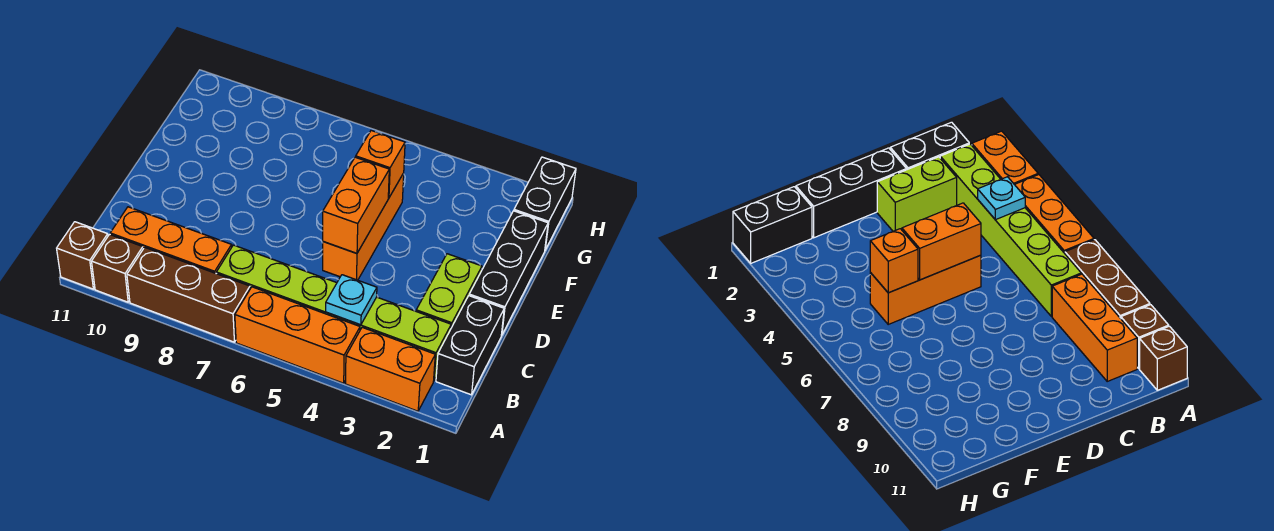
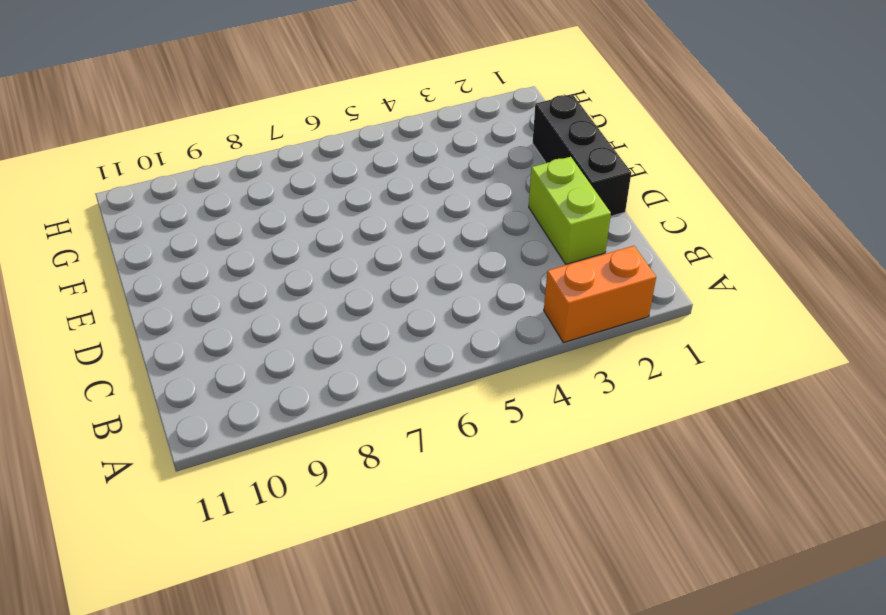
none -> orange brick A4:A6 level 1
none -> brown brick A7:A9 level 1
none -> brown brick A10 level 1

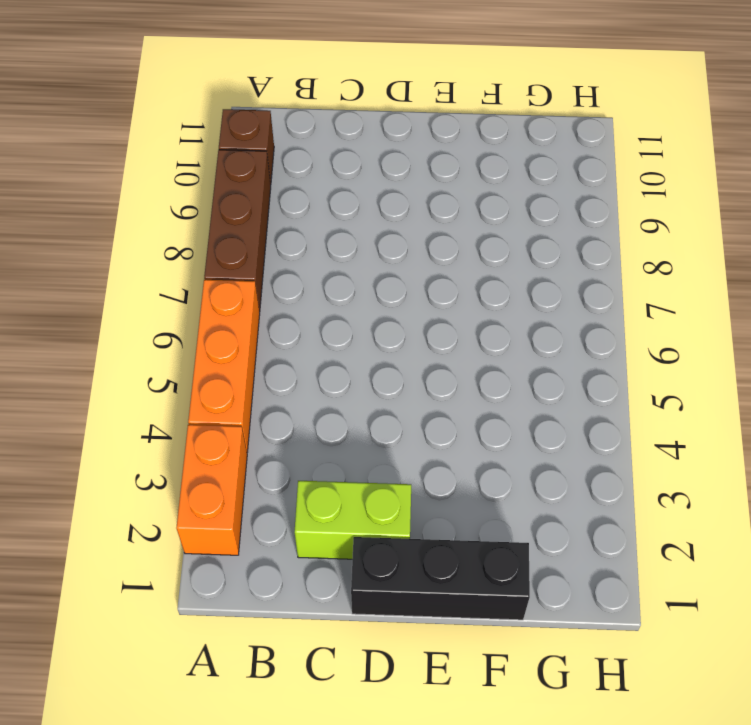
none -> brown brick A11 level 1
none -> black brick B1:C1 level 1
none -> lime brick B2:B7 level 1

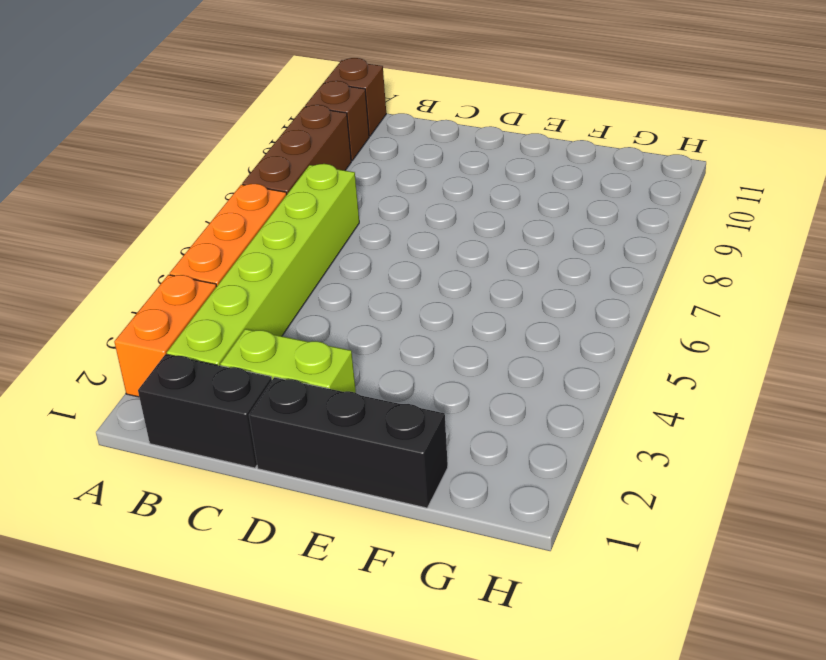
none -> orange brick B8:B10 level 1
none -> orange brick D5:F5 level 1
none -> black brick G1:H1 level 1

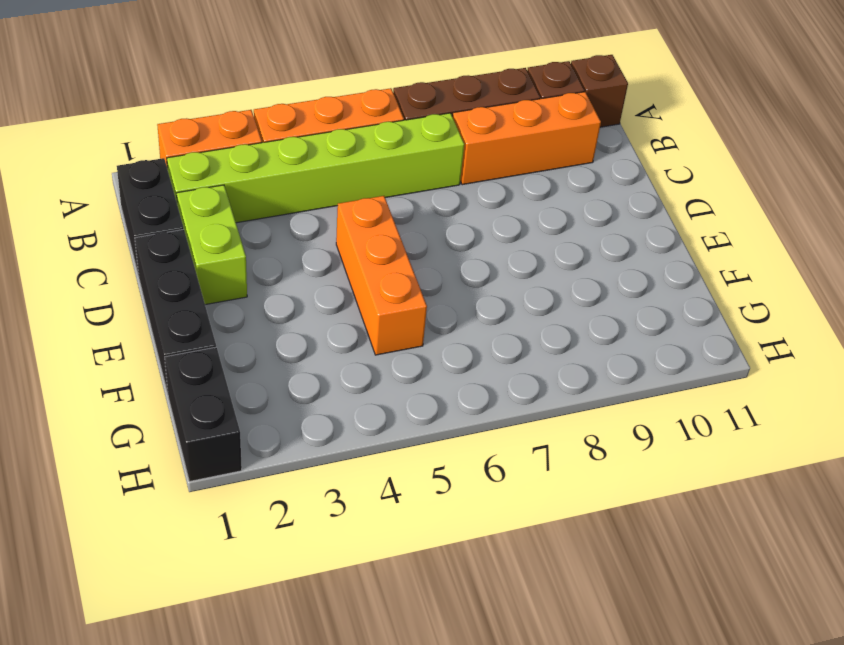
none -> cyan plate B4 level 2
none -> orange brick D5:E5 level 2
none -> orange brick F5 level 2

